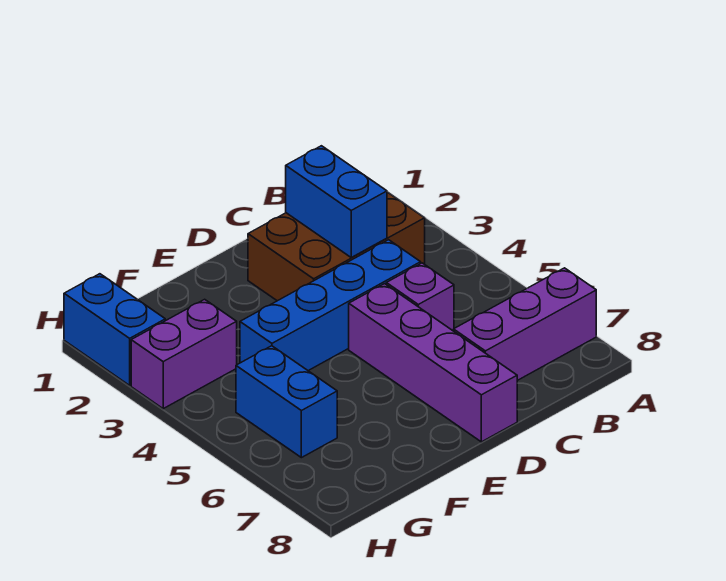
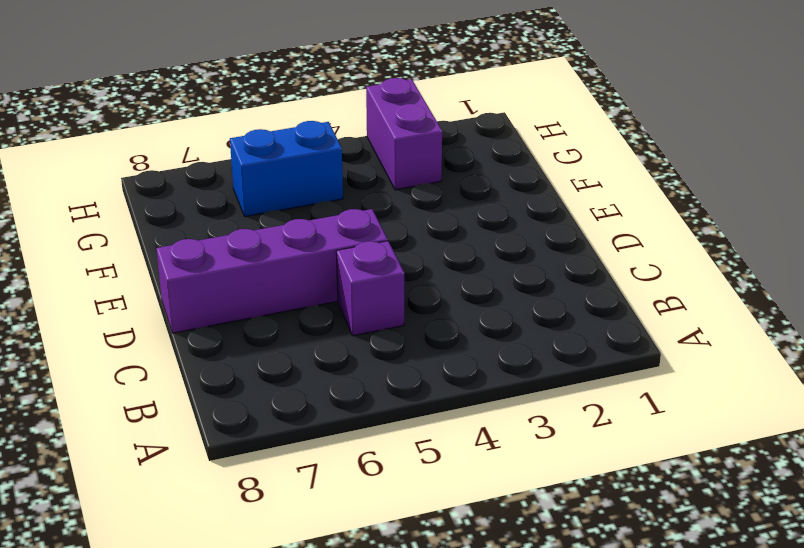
none -> purple brick A7:C7 level 1
none -> brown brick B2:D3 level 1

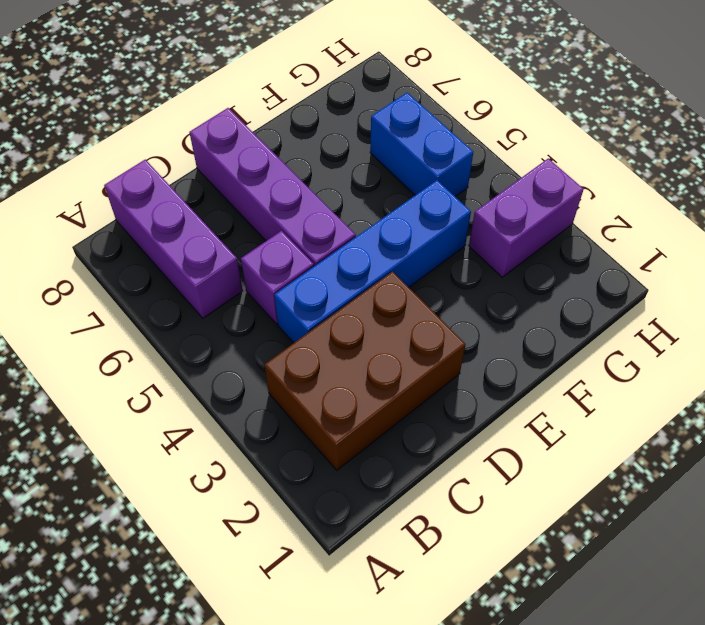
purple brick B6:B8 level 1 -> purple brick A7:C7 level 1
none -> blue brick H1:H2 level 1
none -> blue brick C2:C3 level 2

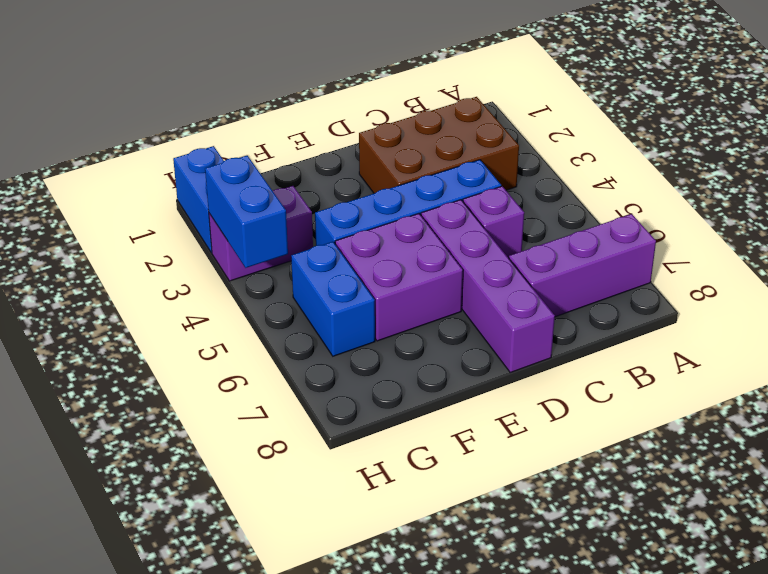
purple brick E5:F6 level 1 -> none
blue brick H3:H4 level 2 -> blue brick C2:C3 level 2

